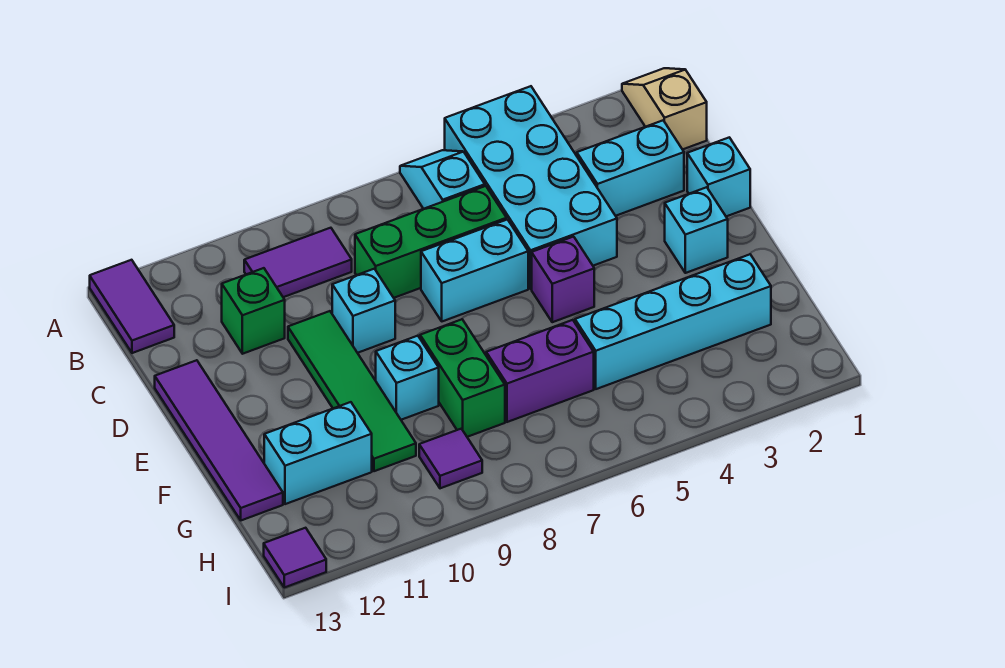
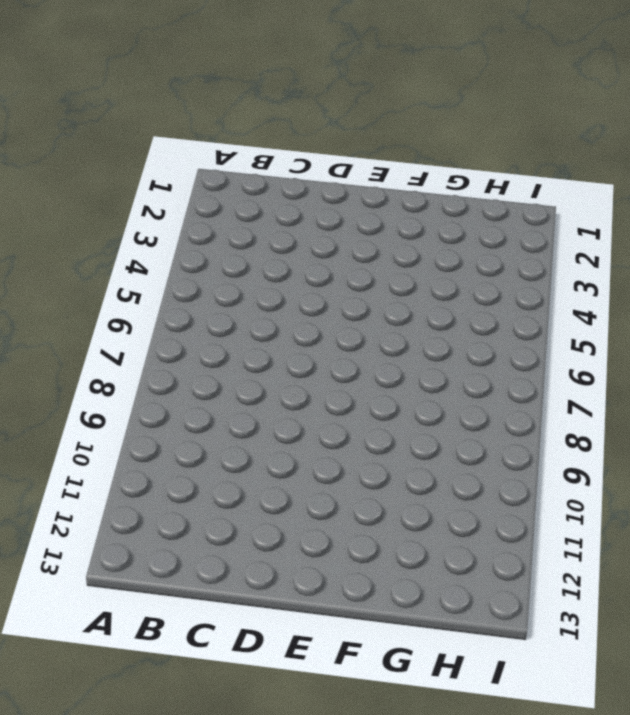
none -> tan slope A1:B1 level 1 top B
none -> cyan brick A4:D5 level 1
none -> cyan slope A6:B6 level 1 top B

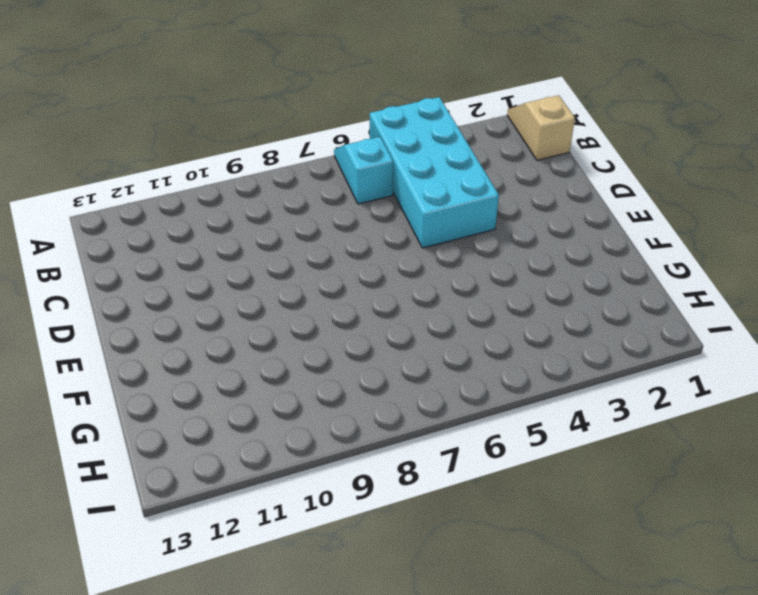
none -> purple tile A13:B13 level 1
none -> purple tile B9:B10 level 1
none -> cyan brick C2:C3 level 1

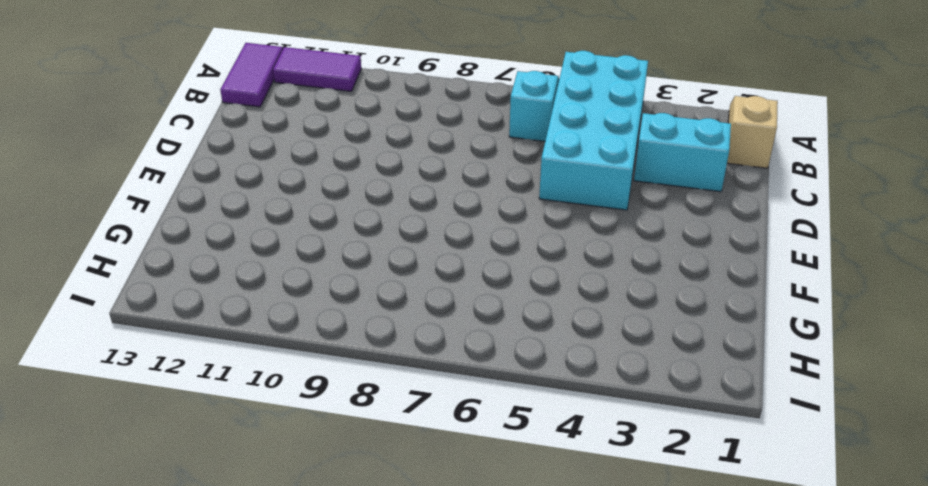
purple tile A11:A12 level 1 -> purple tile B9:B10 level 1
none -> green brick C6:C8 level 1
none -> green brick C11 level 1
none -> cyan brick D1 level 1

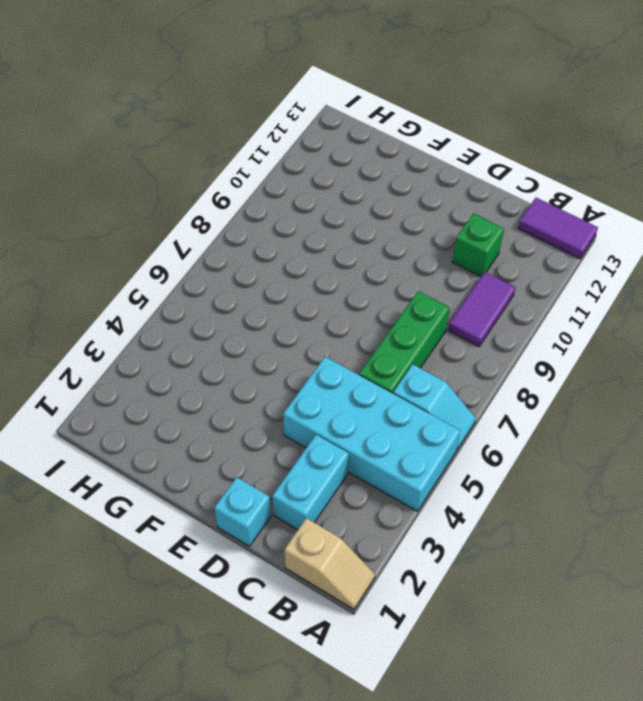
none -> cyan brick D6:D7 level 1
none -> cyan brick D9 level 1
none -> green tile D10:G10 level 1

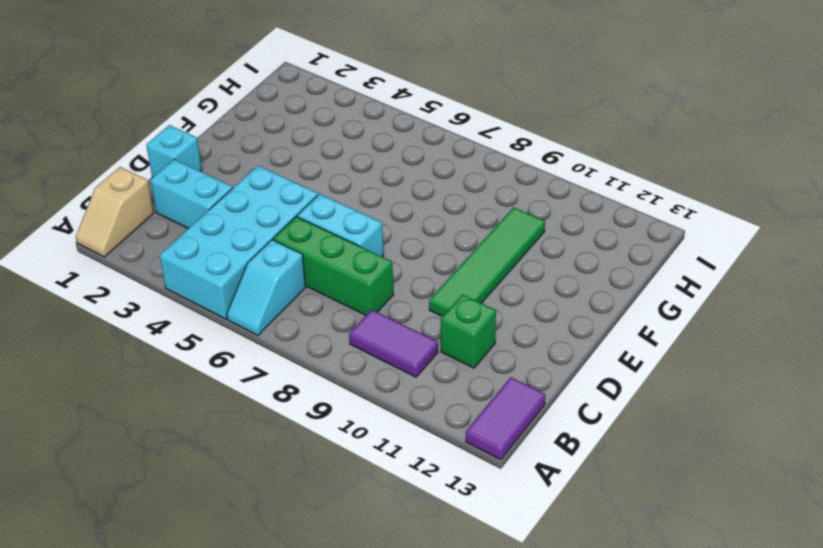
none -> cyan brick D9 level 1
none -> purple tile D13:G13 level 1
none -> cyan brick E2 level 1

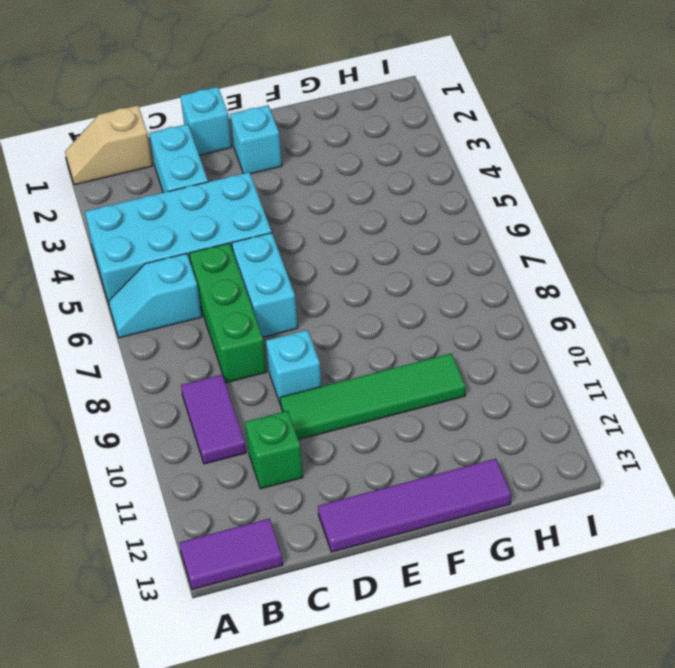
none -> purple brick E5 level 1
none -> green brick F8:G8 level 1
none -> cyan brick F9 level 1

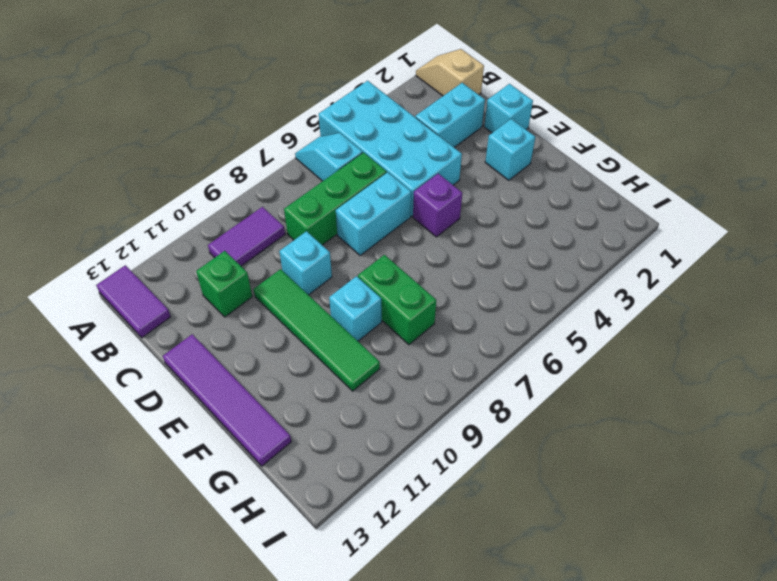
none -> cyan brick G2:G5 level 1
none -> purple brick G6:G7 level 1
none -> cyan brick G11:G12 level 1

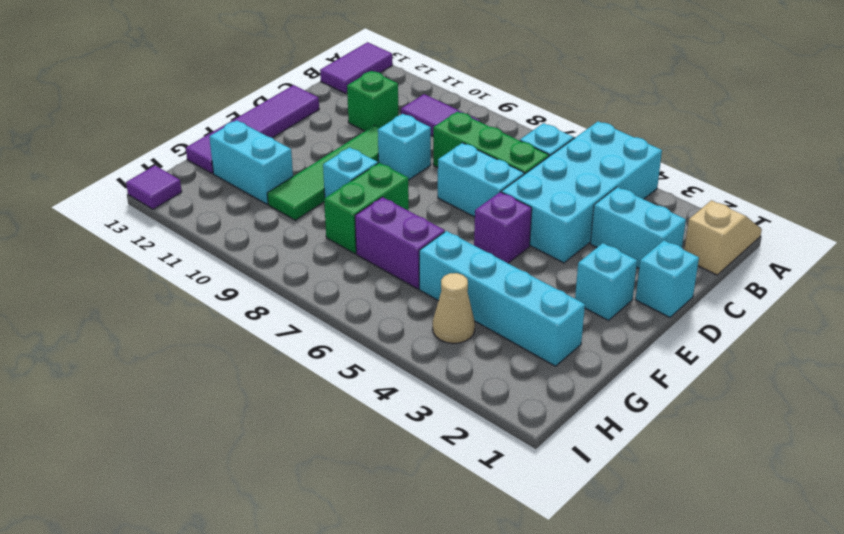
tan cone H4 level 1 -> none
none -> purple tile H9 level 1

